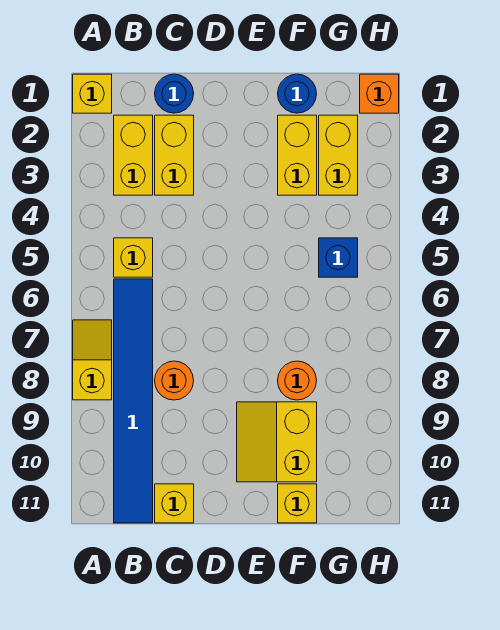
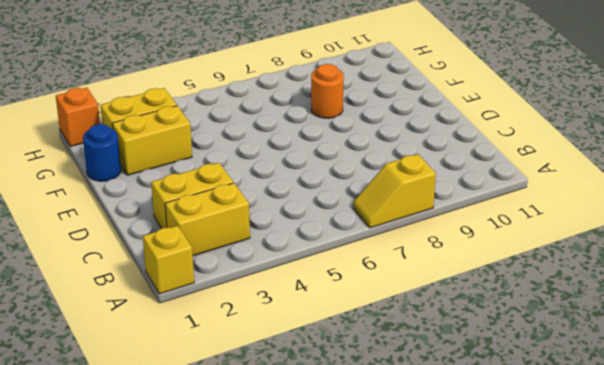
none -> yellow brick B5 level 1
none -> blue tile B6:B11 level 1
none -> blue round brick C1 level 1

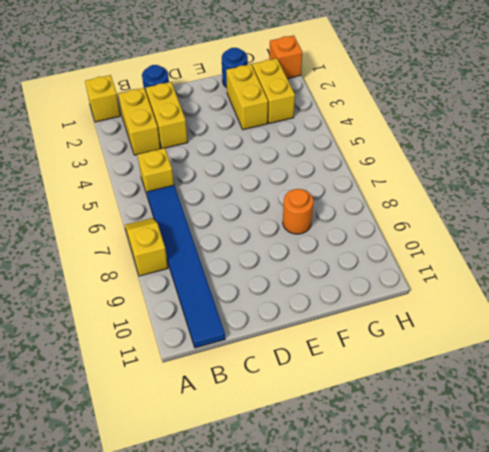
none -> orange round brick C8 level 1
none -> yellow brick C11 level 1
none -> yellow slope E9:F10 level 1 top F

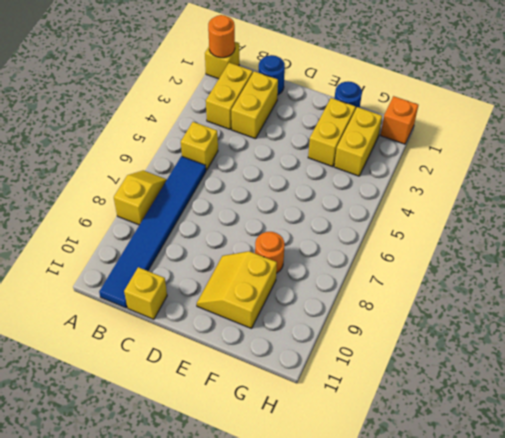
orange round brick A1 level 2 -> orange round brick C8 level 1
none -> yellow brick F11 level 1
none -> blue brick G5 level 1

